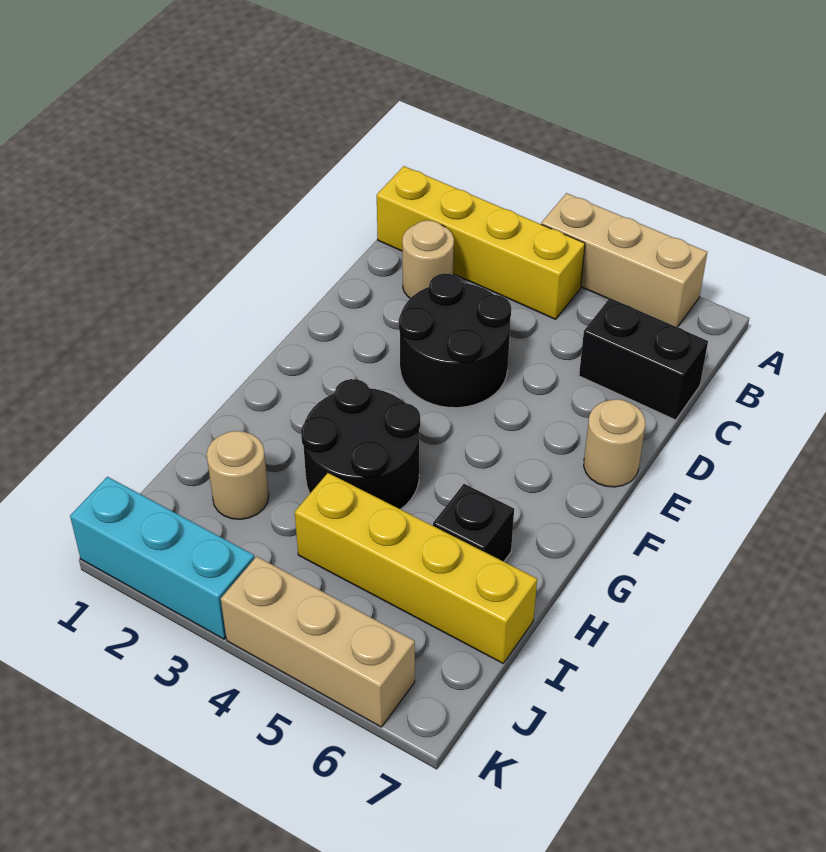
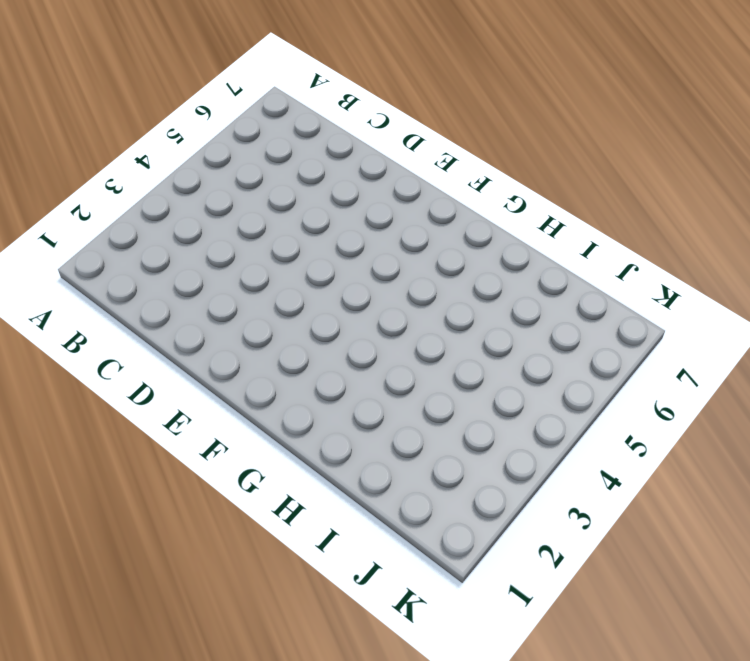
none -> tan brick A4:A6 level 1
none -> yellow brick B1:B4 level 1
none -> tan round brick C2 level 1

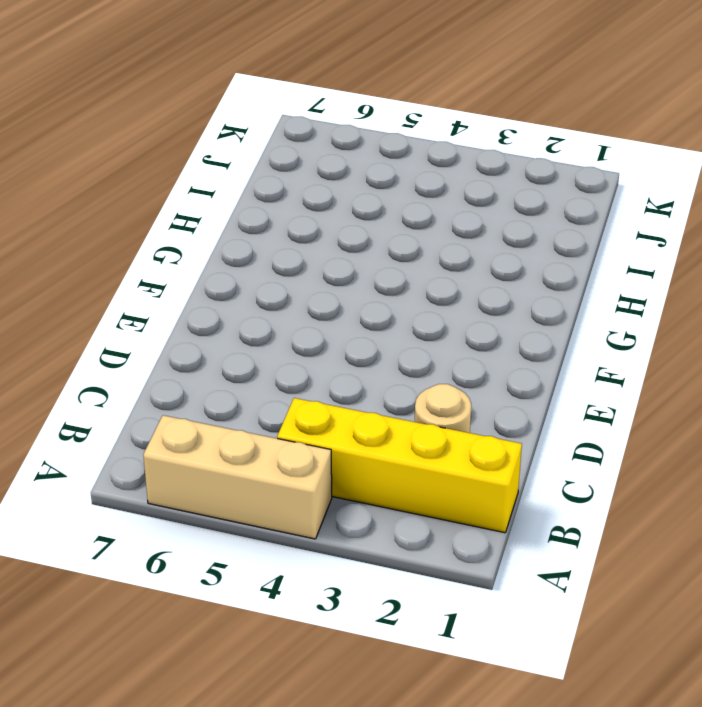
none -> black brick C6:C7 level 1
none -> black round brick D3:E4 level 1
none -> tan round brick E7 level 1

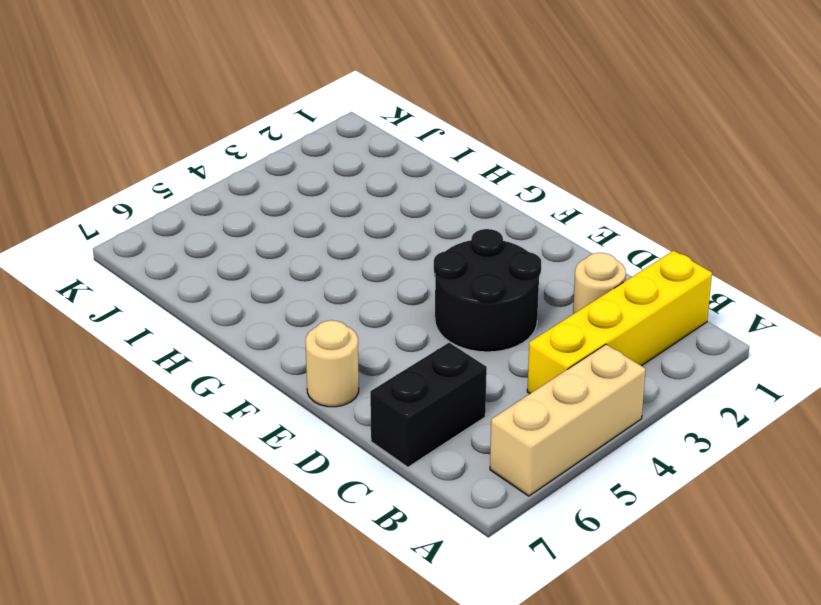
none -> black round brick G3:H4 level 1
none -> black brick H6 level 1
none -> tan round brick I2 level 1

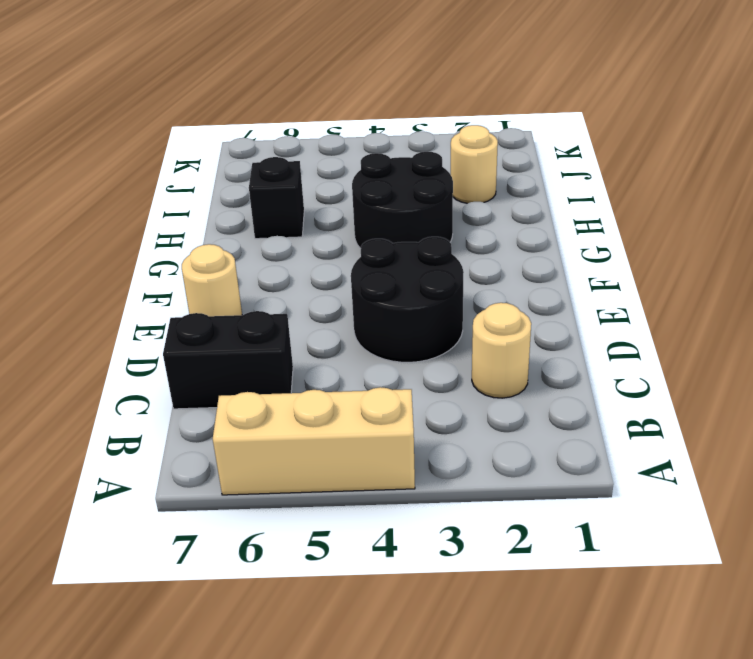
none -> yellow brick B1:B4 level 1
none -> yellow brick I4:I7 level 1
none -> cyan brick K1:K3 level 1

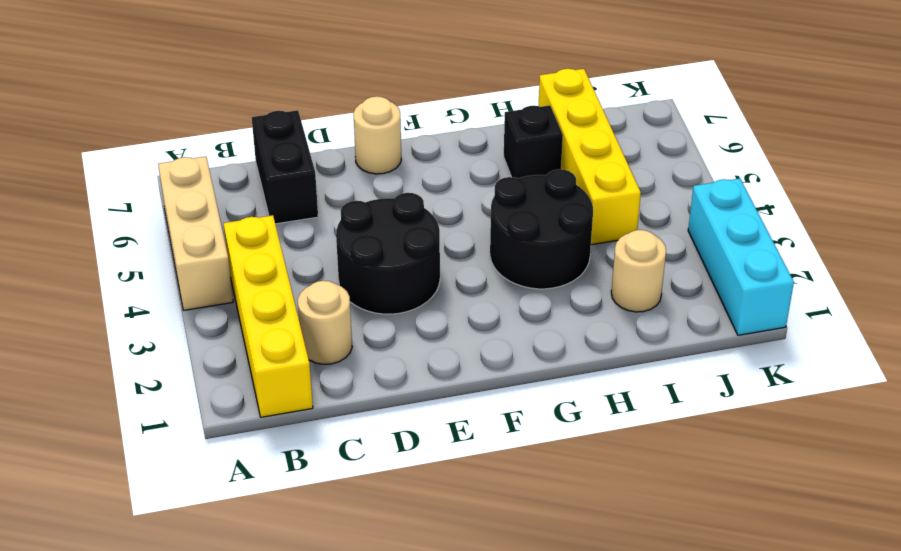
none -> tan brick K4:K6 level 1

